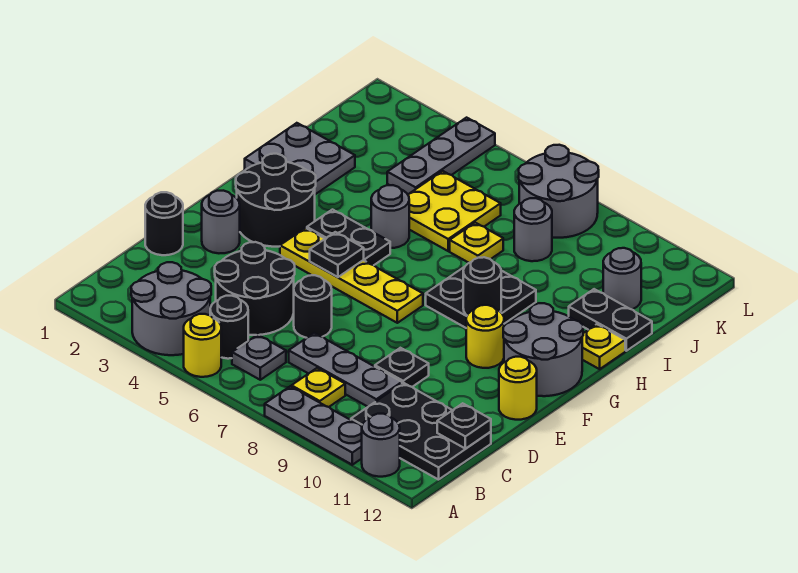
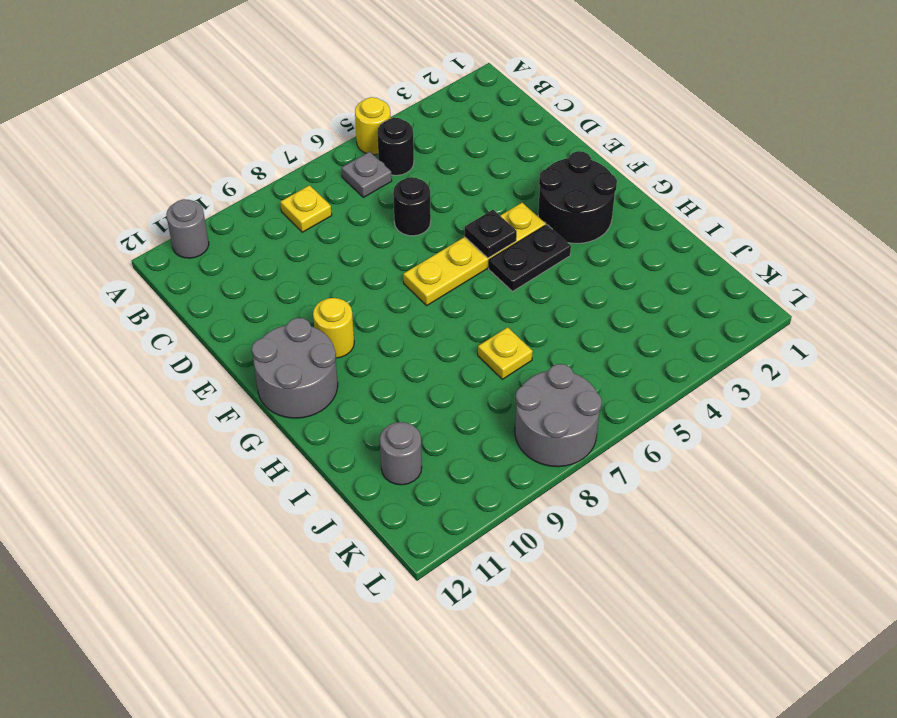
none -> grey round brick A3:B4 level 1
none -> grey plate A8:A10 level 1
none -> black plate B10:C12 level 1
none -> black round brick C4:D5 level 1

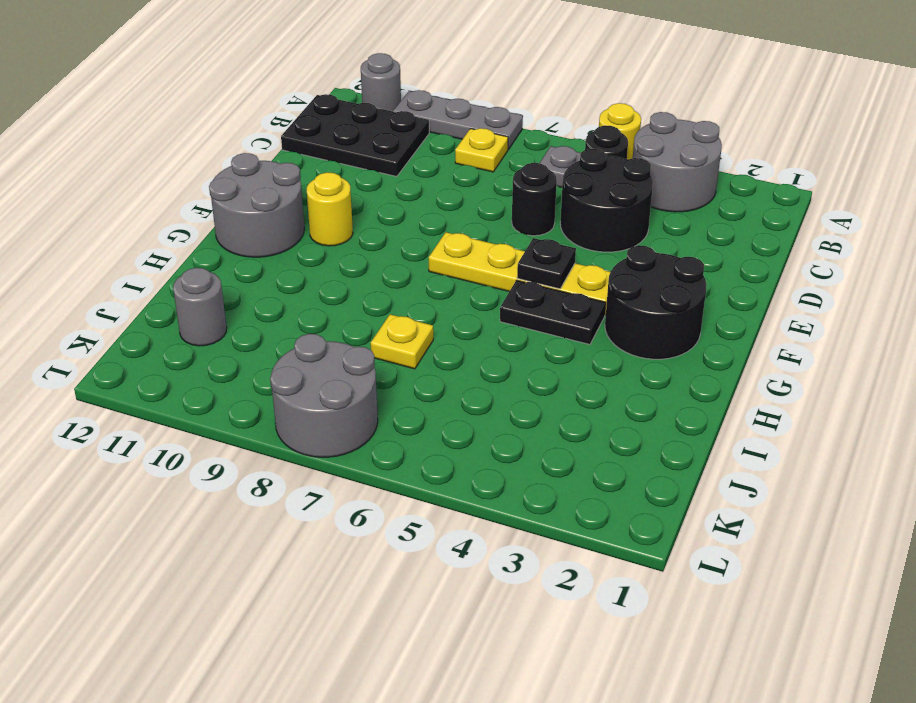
none -> grey plate C7:C9 level 1
none -> black round brick D1 level 1
none -> black plate D9 level 1
none -> grey round brick E2 level 1

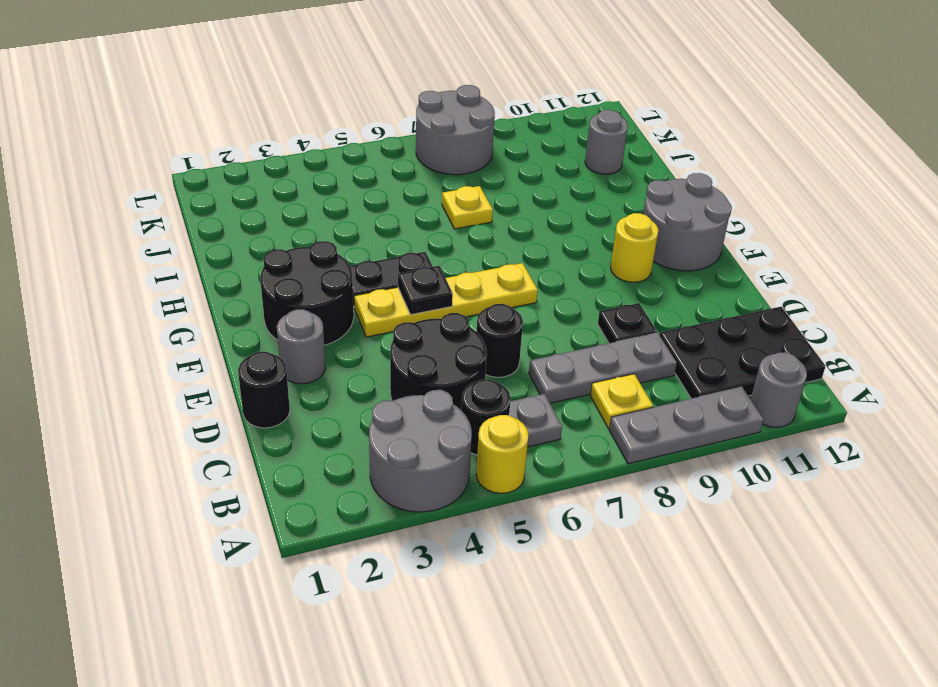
none -> yellow round brick E12 level 1
none -> black plate G8:H9 level 1
none -> grey plate H1:I2 level 1
none -> grey round brick H5 level 1

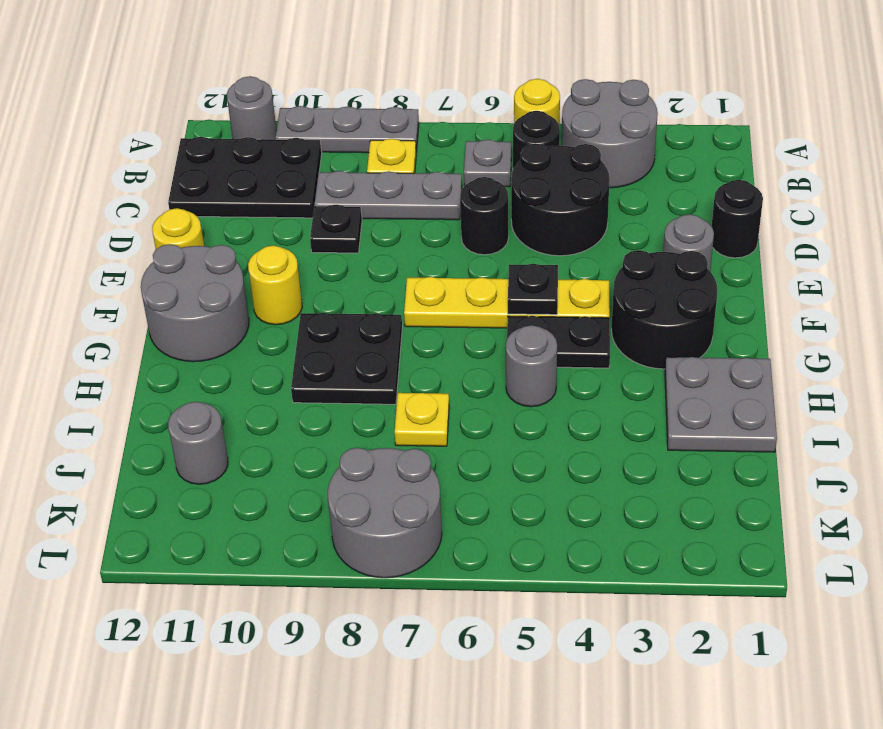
none -> yellow plate H12 level 1
none -> yellow plate I5:J6 level 1
none -> black plate I11:I12 level 1
none -> grey plate J4:L4 level 1

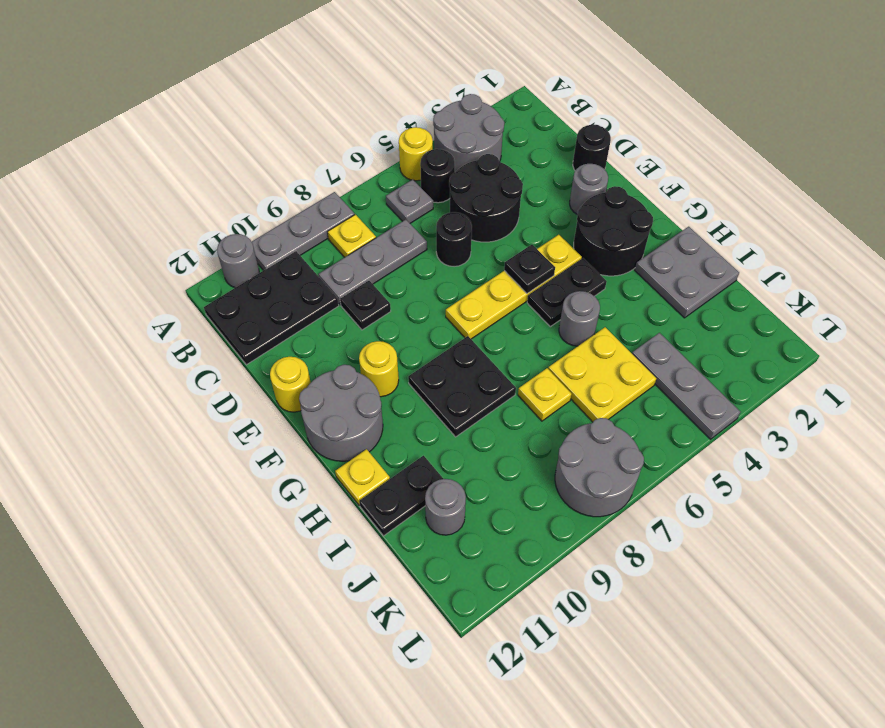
none -> grey round brick J8 level 1
none -> black plate C12 level 2
none -> black round brick G9 level 2

